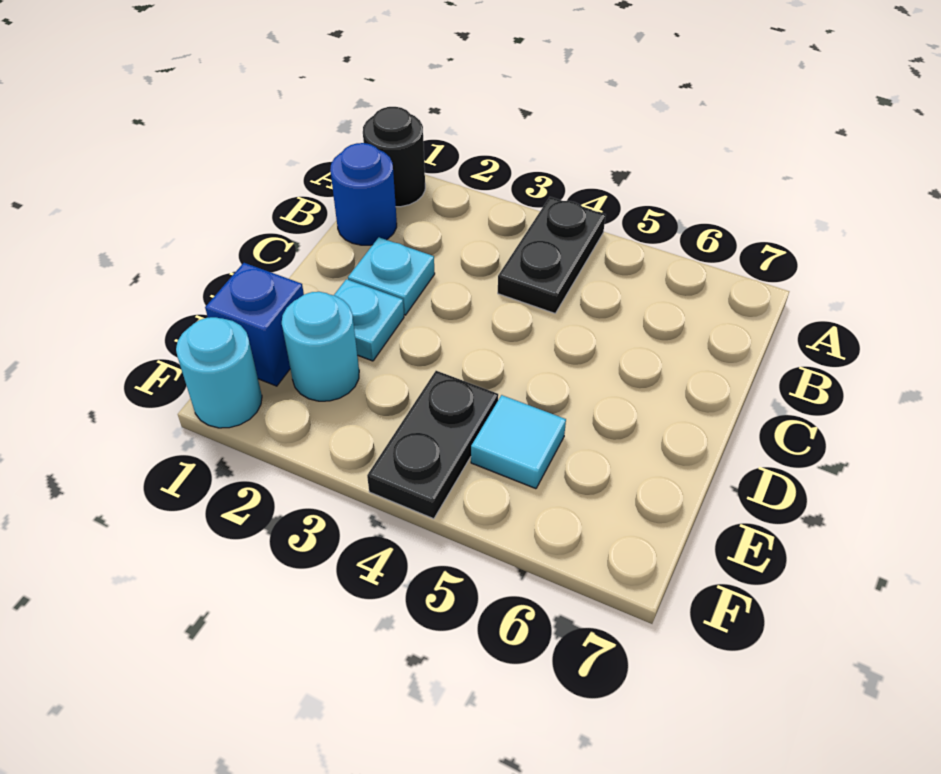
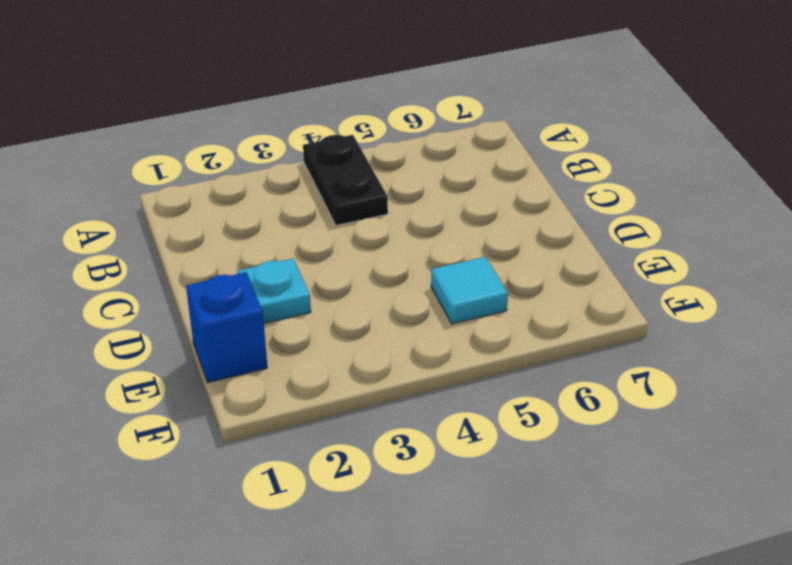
none -> black round brick A1 level 1
none -> blue round brick B1 level 1

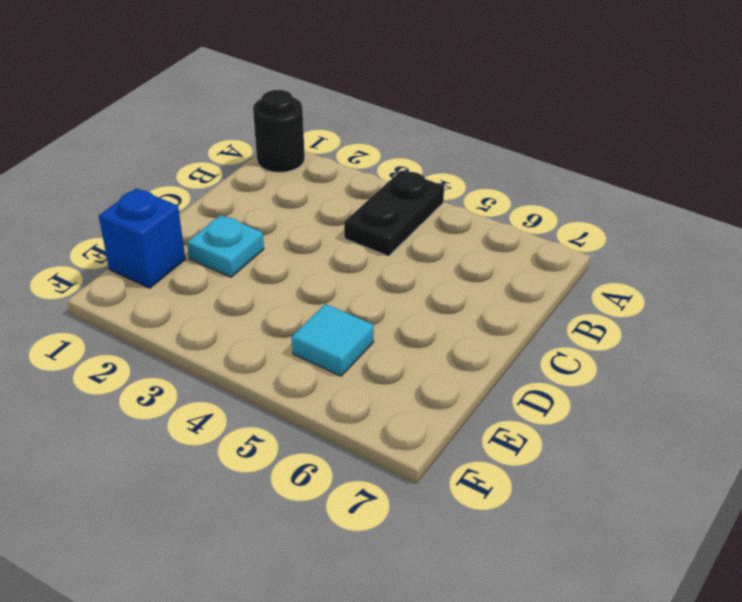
none -> blue round brick B1 level 1
none -> cyan plate C2 level 1

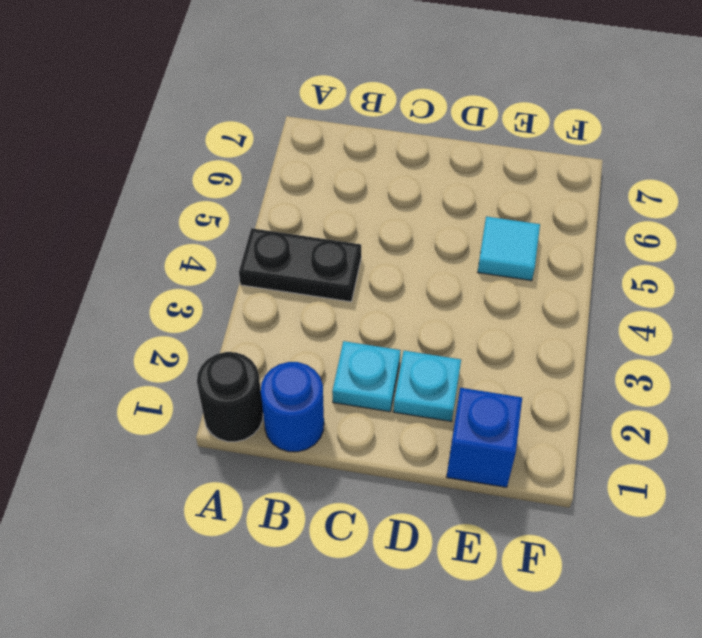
none -> cyan round brick E2 level 1
none -> black plate E4:F4 level 1

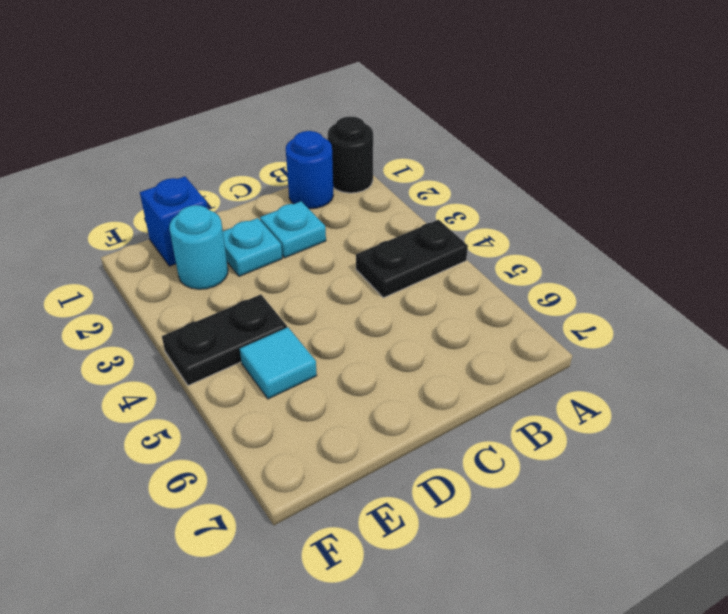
none -> cyan round brick F1 level 1

